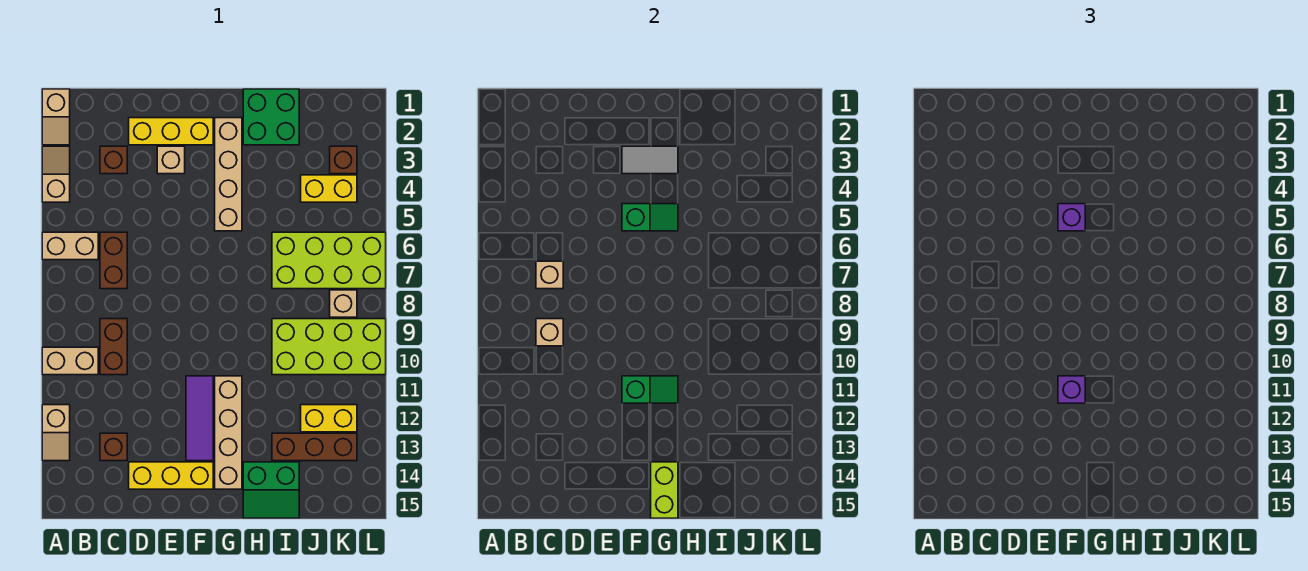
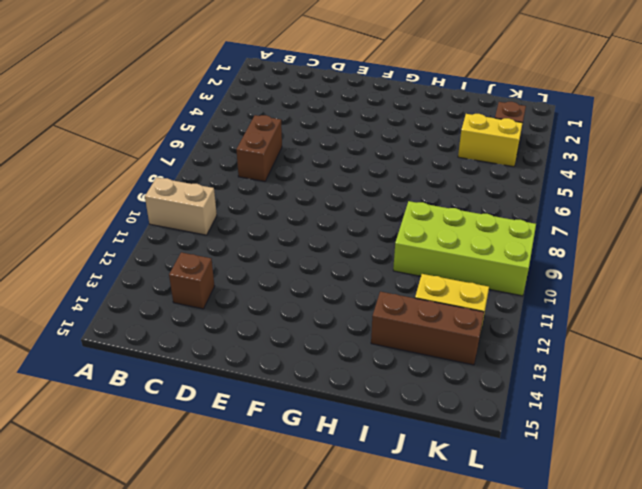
none -> tan slope A1:A2 level 1 top 1
none -> tan slope A3:A4 level 1 top 4
none -> tan brick A6:B6 level 1
none -> tan slope A12:A13 level 1 top 12

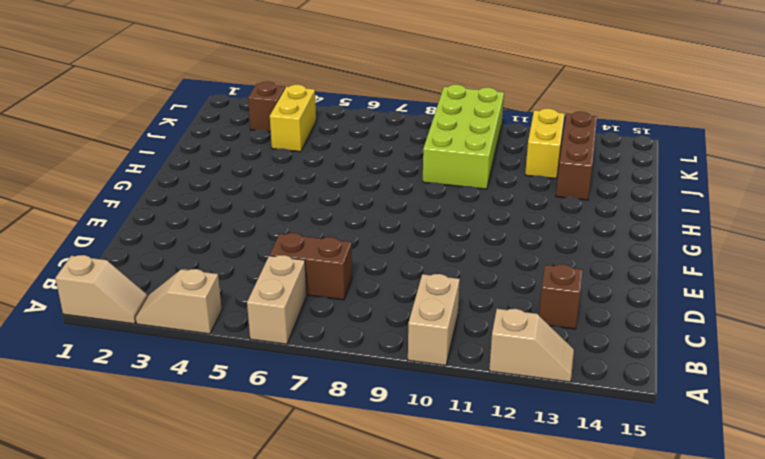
none -> brown brick C3 level 1
none -> brown brick C9:C10 level 1
none -> yellow brick D2:F2 level 1
none -> yellow brick D14:F14 level 1

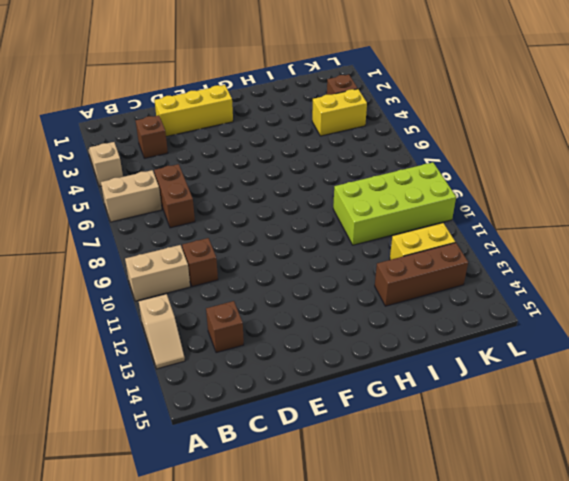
brown brick C10 level 1 -> brown brick C9:C10 level 1
none -> tan slope A1:A2 level 1 top 1
none -> yellow brick D14:F14 level 1
none -> tan brick E3 level 1
none -> purple tile F11:F13 level 1

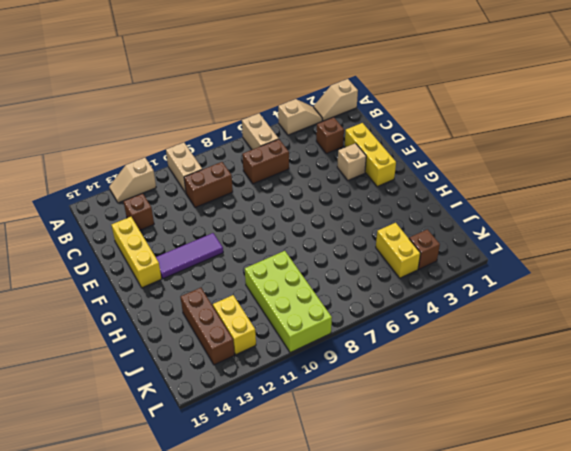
none -> tan brick G2:G5 level 1
none -> tan brick G11:G14 level 1
none -> green brick H1:I2 level 1
none -> green slope H14:I15 level 1 top 14

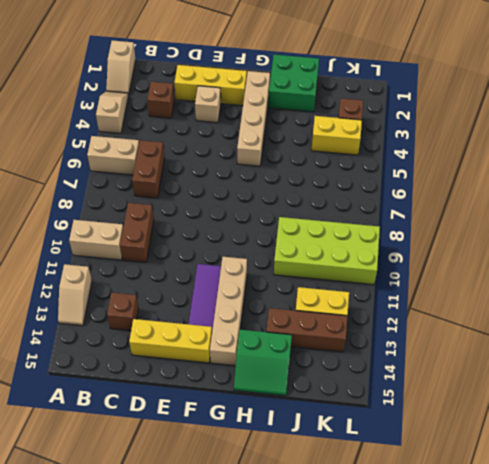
none -> lime brick I6:L7 level 1
none -> tan brick K8 level 1
none -> tan brick C7 level 2
none -> tan brick C9 level 2

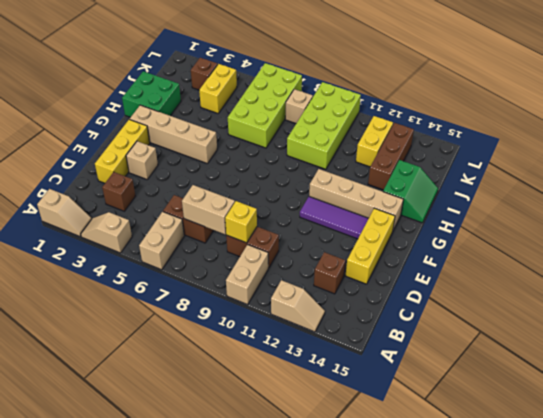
tan brick C7:C8 level 2 -> tan brick C7 level 2
yellow brick C9 level 2 -> tan brick C9 level 2
none -> grey tile F3:G3 level 2
none -> green slope F5:G5 level 2 top F
none -> green slope F11:G11 level 2 top F
none -> lime brick G14:G15 level 2

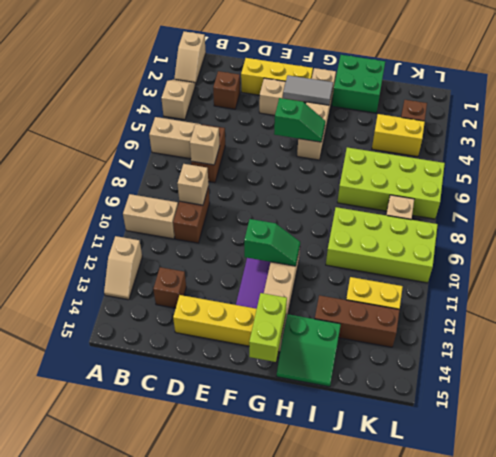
none -> purple brick F5 level 3
none -> purple brick F11 level 3

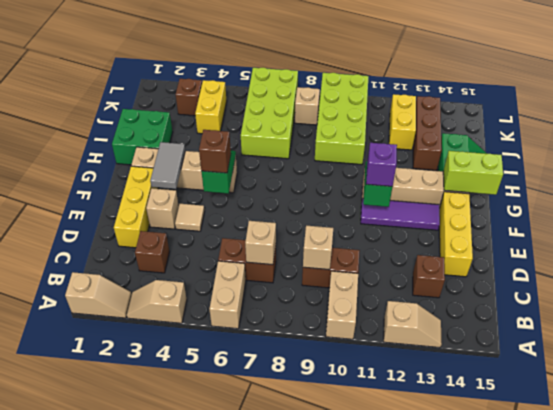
tan tile E4 level 1 -> none
brown brick F5 level 3 -> purple brick F5 level 3

